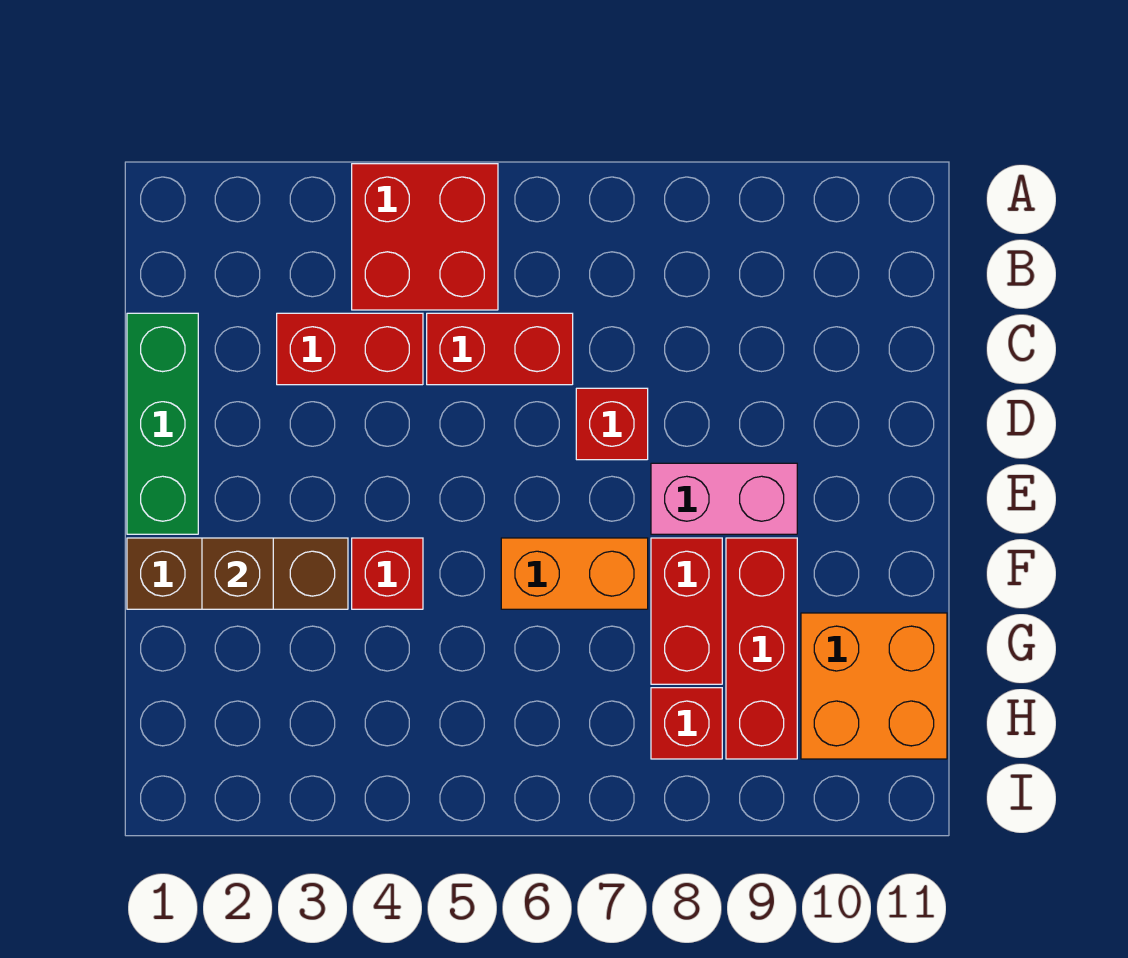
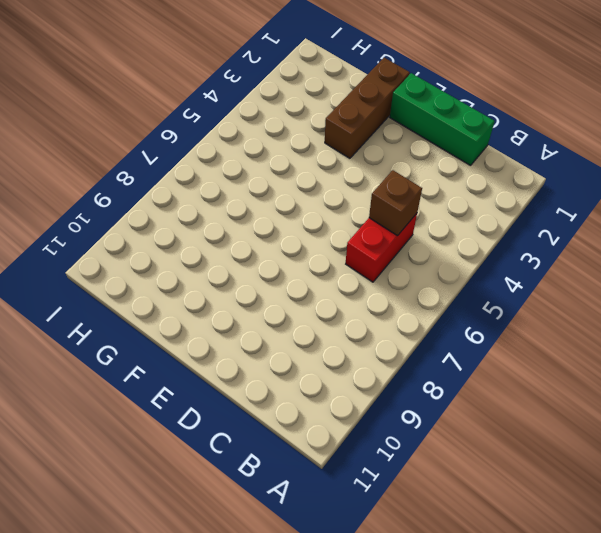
brown brick C5 level 2 -> brown brick F2 level 2
none -> red brick A4:B5 level 1
none -> red brick C3:C4 level 1
none -> red brick D7 level 1

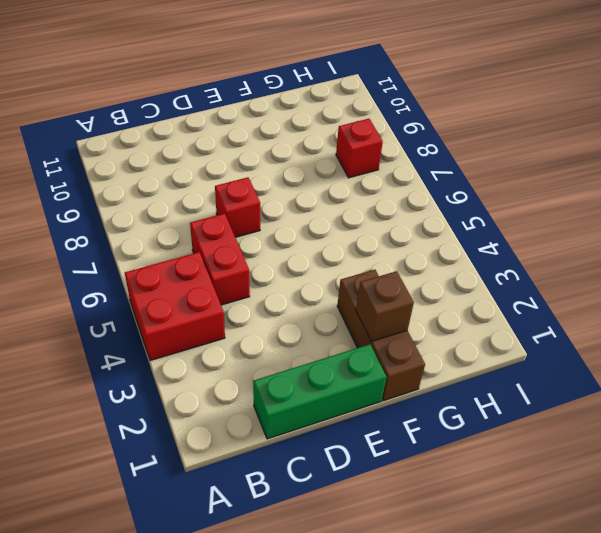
none -> red brick C3:C4 level 1
none -> pink brick E8:E9 level 1
none -> red brick F4 level 1

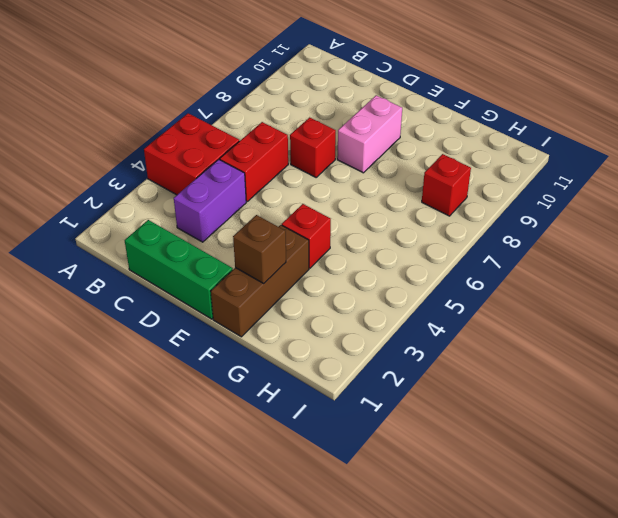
purple brick C3:C4 level 1 -> red brick C3:C4 level 1
none -> orange brick F6:F7 level 1
none -> red brick F8:G8 level 1
none -> red brick F9:H9 level 1

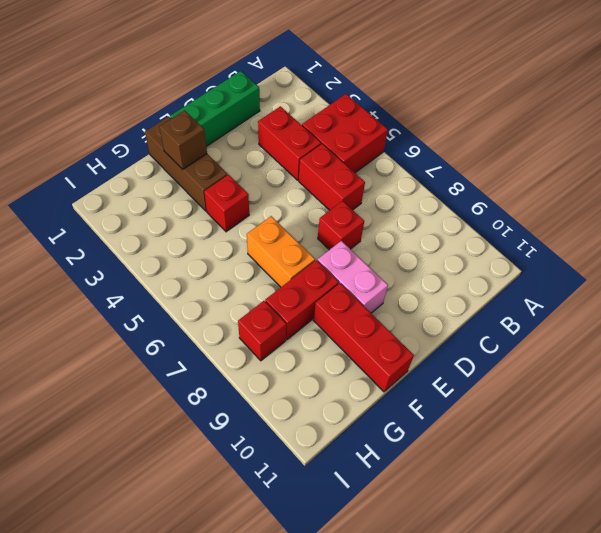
red brick F9:F11 level 1 -> red brick F9:H9 level 1
none -> orange brick G10:H11 level 1

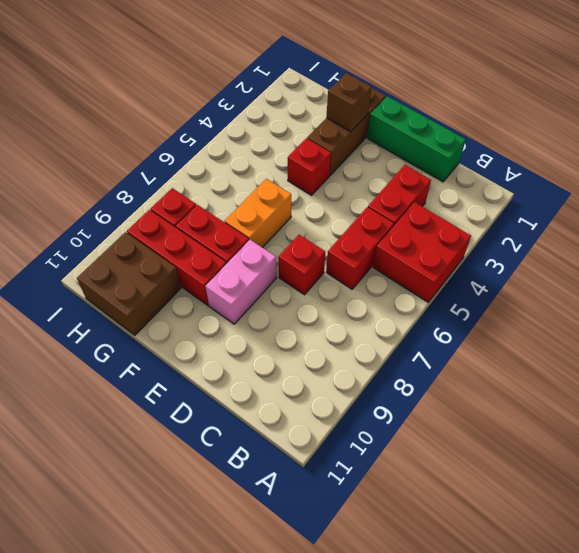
brown brick G10:H11 level 1 -> orange brick G10:H11 level 1

